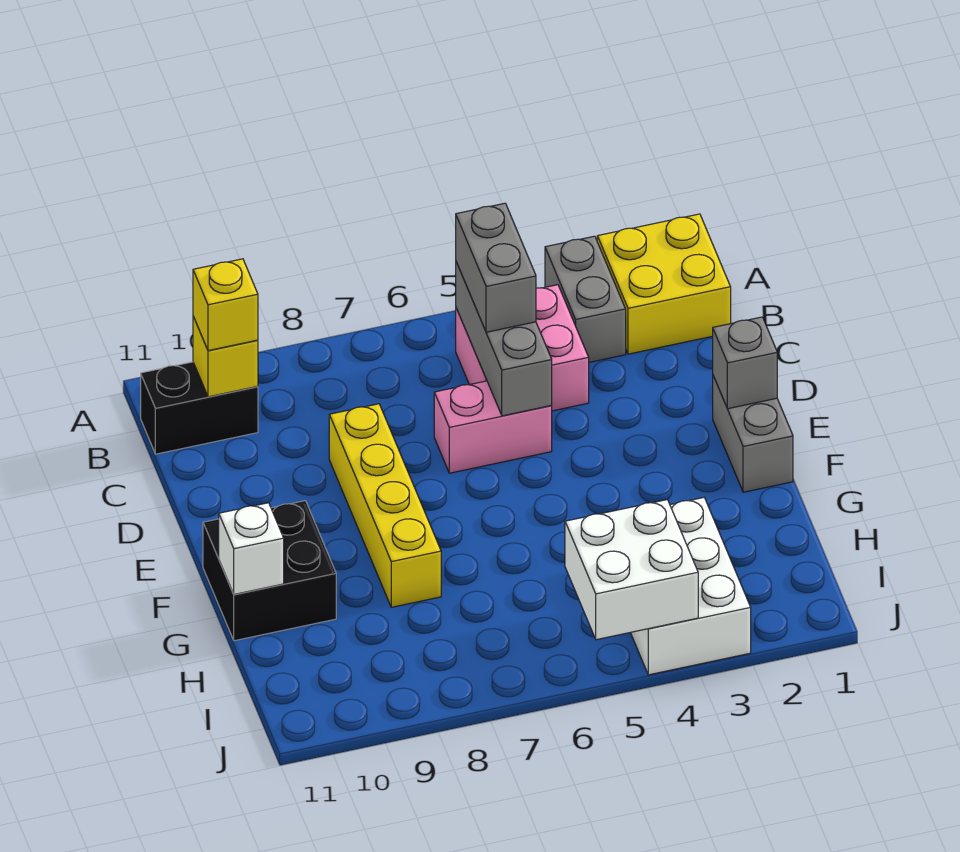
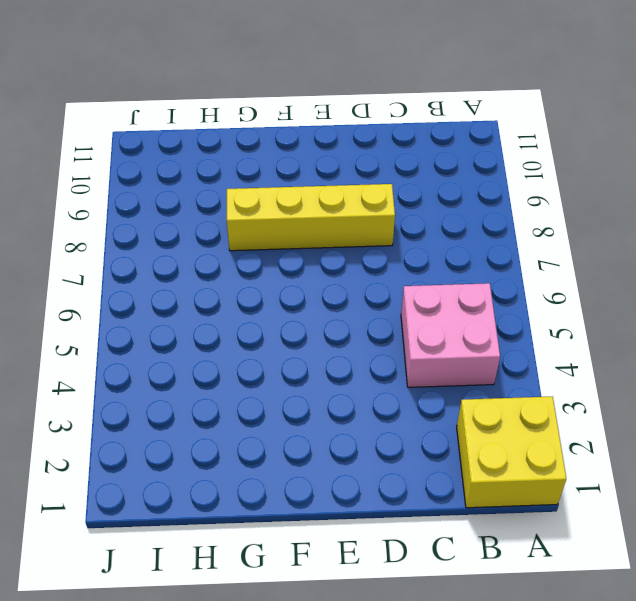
none -> grey brick A3:B3 level 1
none -> black brick B10:B11 level 1
none -> pink brick D5:D6 level 1

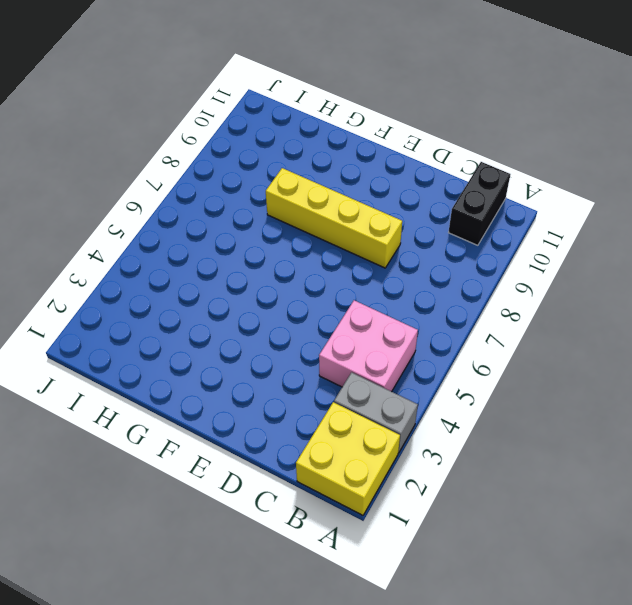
none -> pink brick D5:D6 level 1
none -> grey brick E1:F1 level 1
none -> black brick F10:G11 level 1

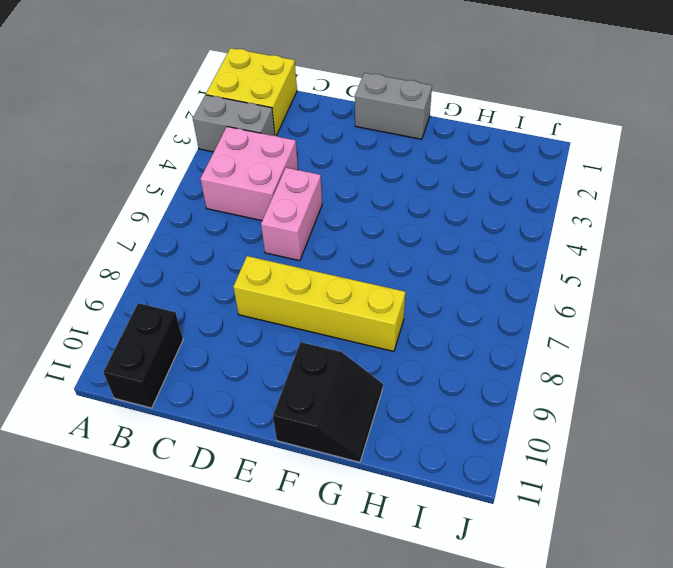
black slope F10:G11 level 1 top F -> black brick F10:G11 level 1
none -> white brick H3:J4 level 1
none -> grey brick B5:D5 level 2
none -> yellow brick B10 level 2

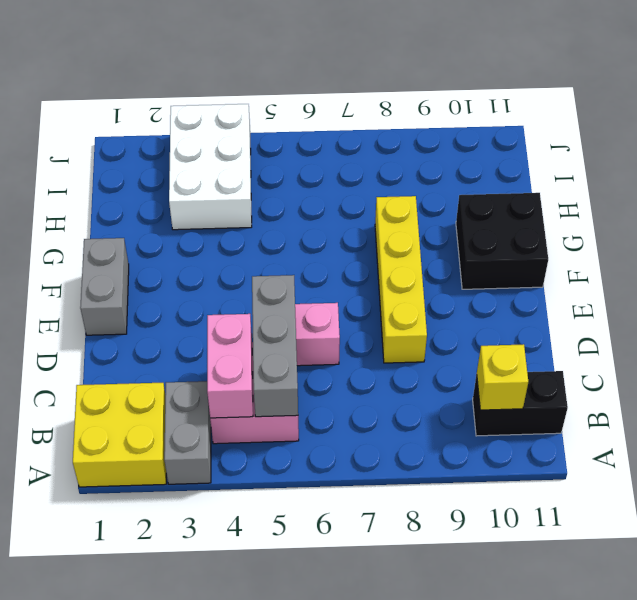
pink brick B4:C4 level 2 -> none
none -> grey brick E1 level 2
none -> white brick G11 level 2
none -> white brick I4:J5 level 2

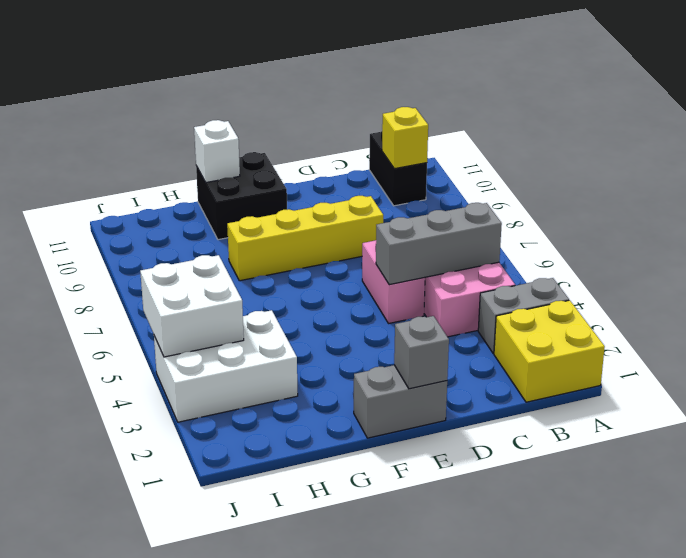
none -> grey brick B5:C5 level 3
none -> yellow brick B10 level 3

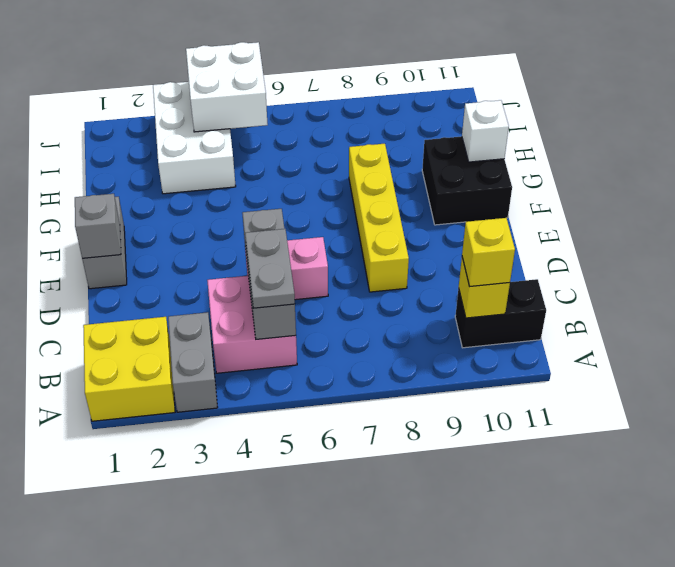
grey plate B5:C5 level 3 -> grey brick B5:C5 level 3

